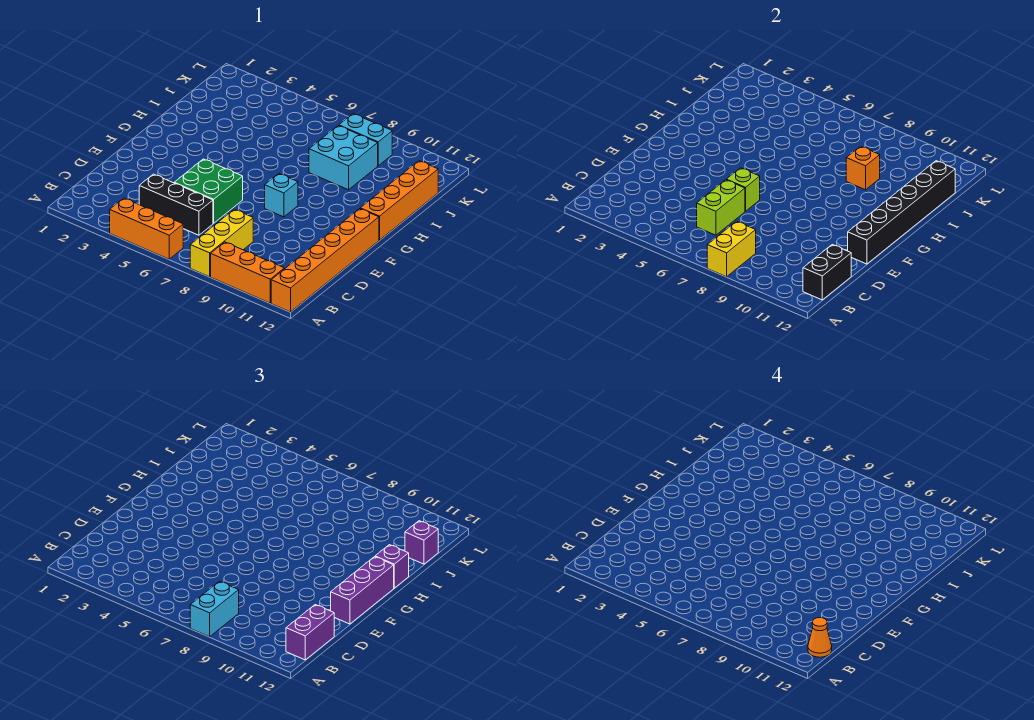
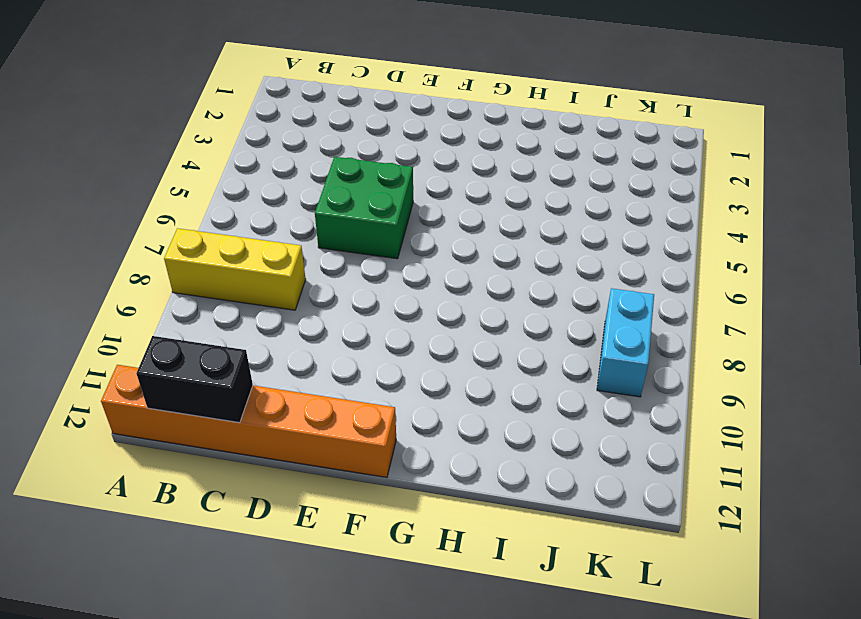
none -> orange brick A4:A6 level 1
none -> orange brick A9:A11 level 1
none -> black brick C4:C6 level 1

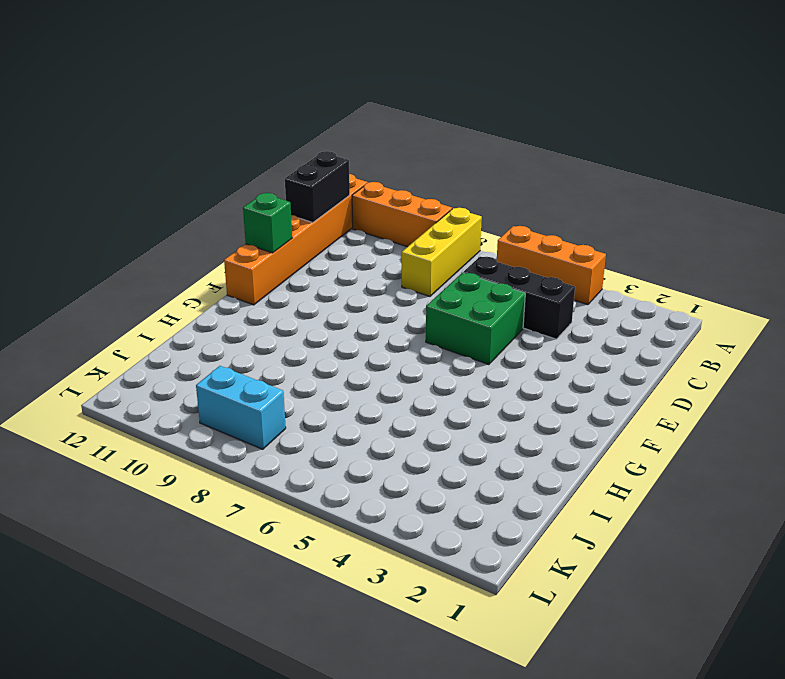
green brick E12 level 2 -> black brick E12:J12 level 2
none -> cyan brick F8 level 1
none -> orange brick G12:J12 level 1
none -> cyan brick I8:J9 level 1

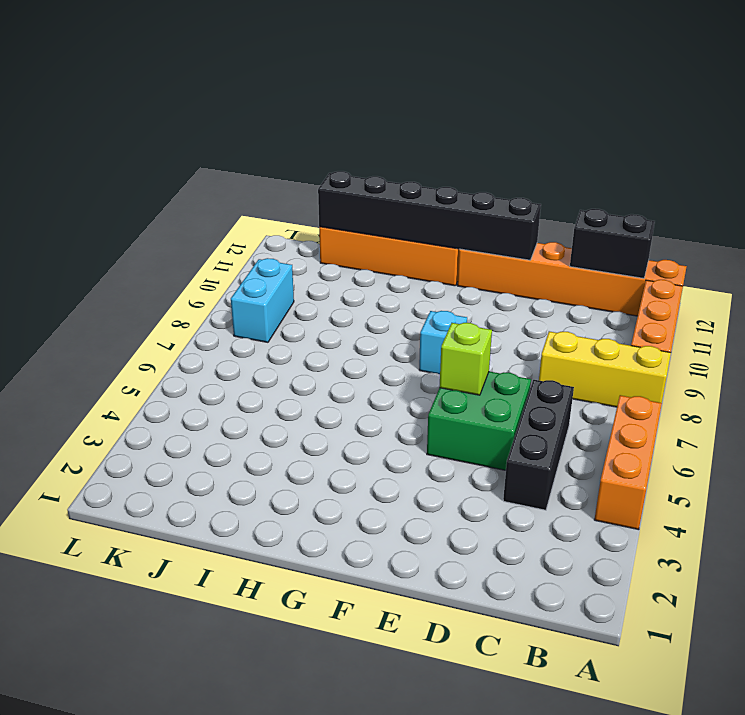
none -> cyan brick I8:J9 level 1
none -> yellow brick A8:B8 level 2
none -> lime brick C6:D6 level 2

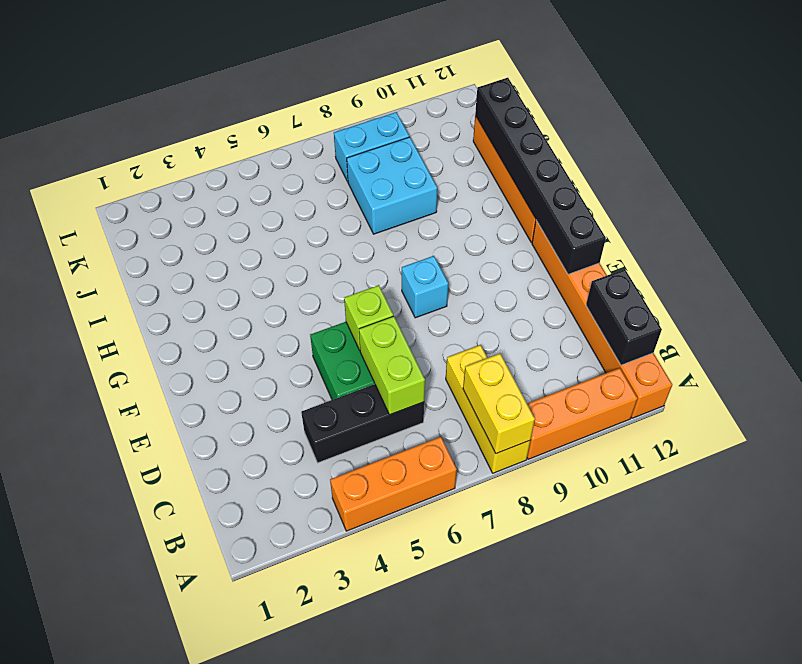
none -> orange brick I9 level 2
none -> cyan brick A8:B8 level 3
none -> purple brick B12:C12 level 3

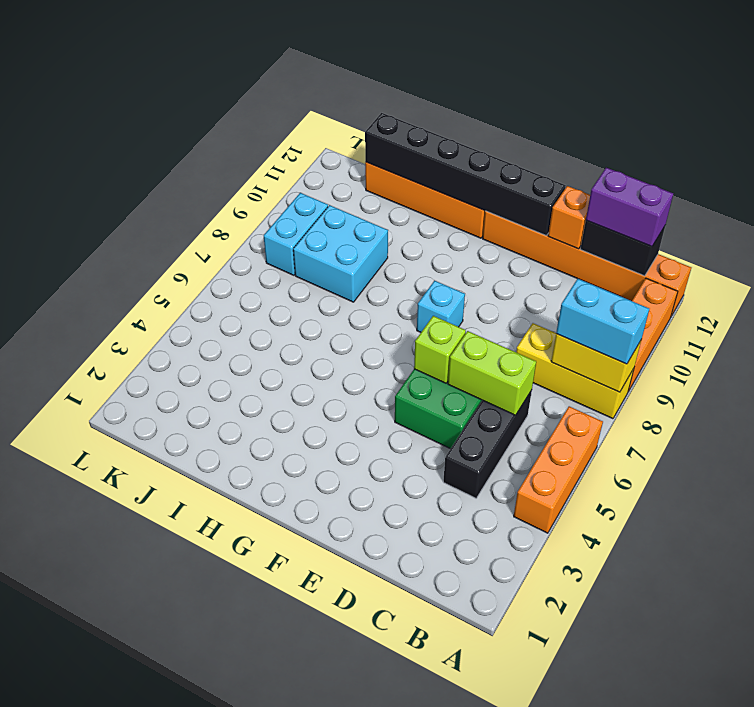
orange brick D12 level 2 -> orange brick I9 level 2
none -> purple brick E12:G12 level 3
none -> purple brick H12 level 3
none -> purple brick J12 level 3

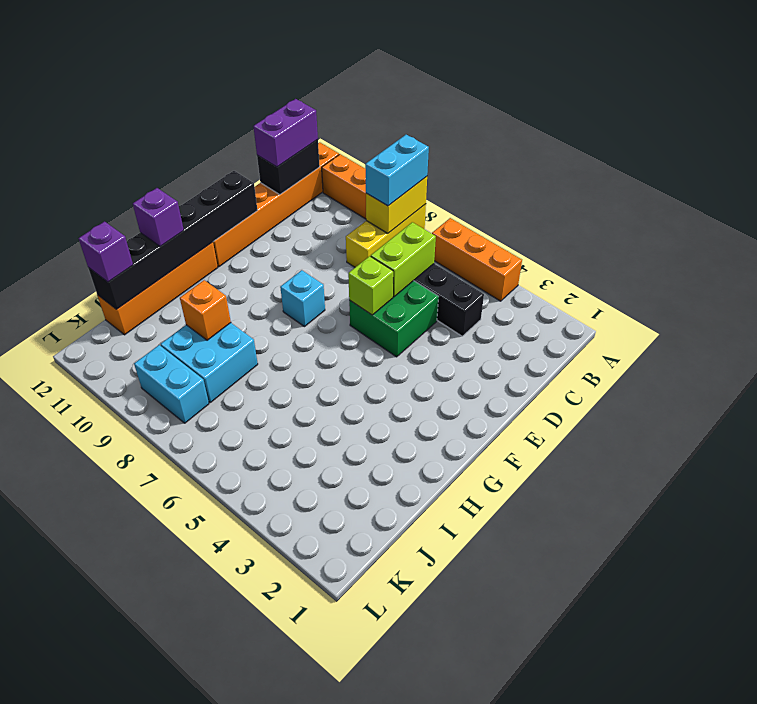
none -> purple brick E12:G12 level 3
none -> orange cone B12 level 4

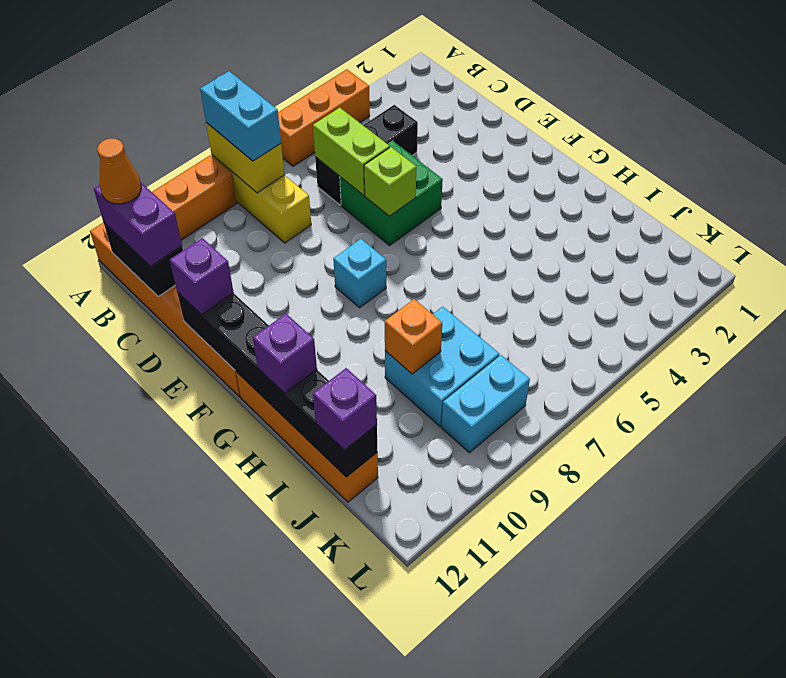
purple brick E12 level 3 -> purple brick E12:G12 level 3

